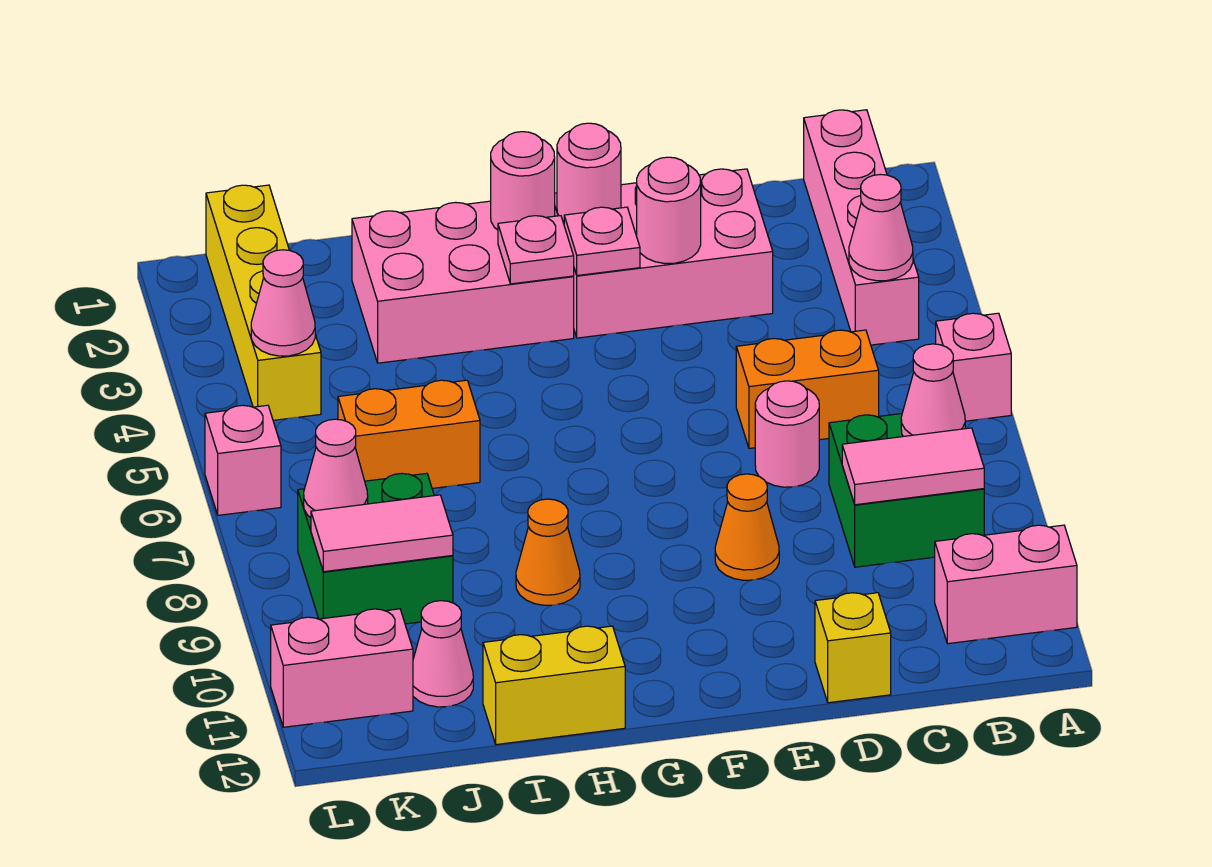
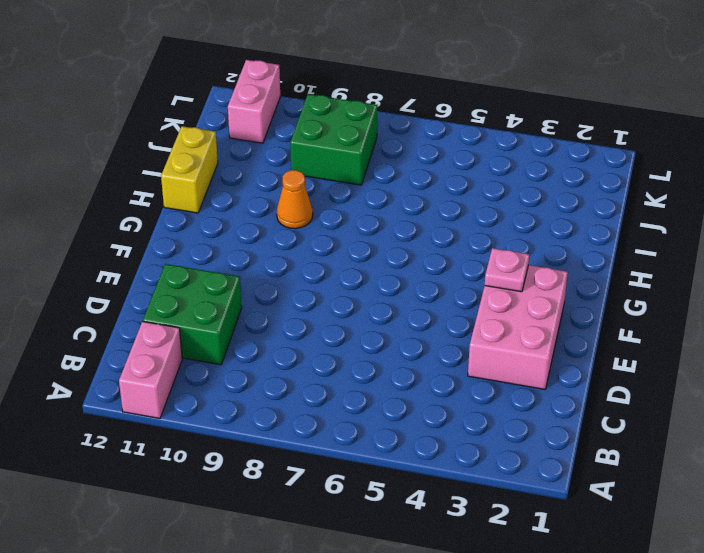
green brick C10:D11 level 1 -> green brick B8:C9 level 1
none -> pink brick A6 level 1
none -> pink brick B1:B4 level 1
none -> orange brick C6:D6 level 1

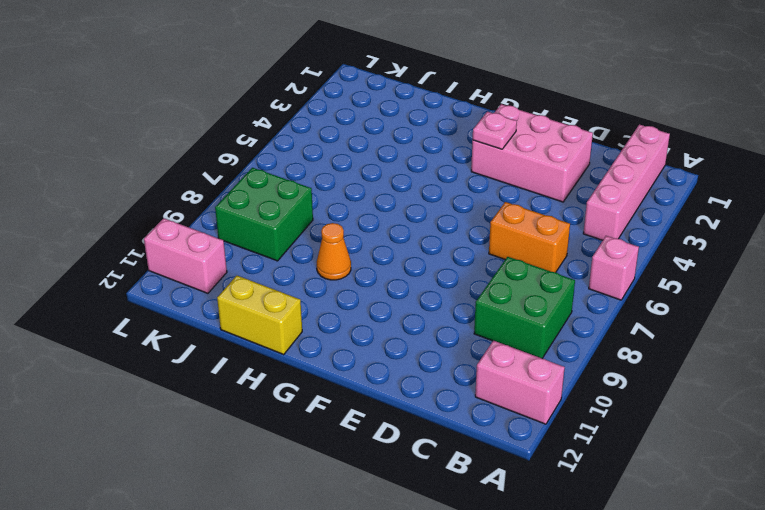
none -> pink round brick D7 level 1
none -> yellow brick D12 level 1
none -> orange cone E9 level 1

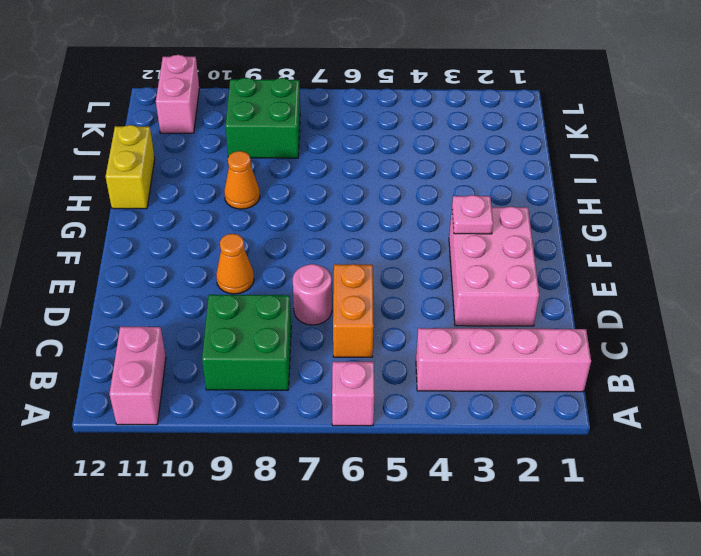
none -> yellow brick D12 level 1
none -> pink brick G2:I3 level 1
none -> orange brick I6:J6 level 1

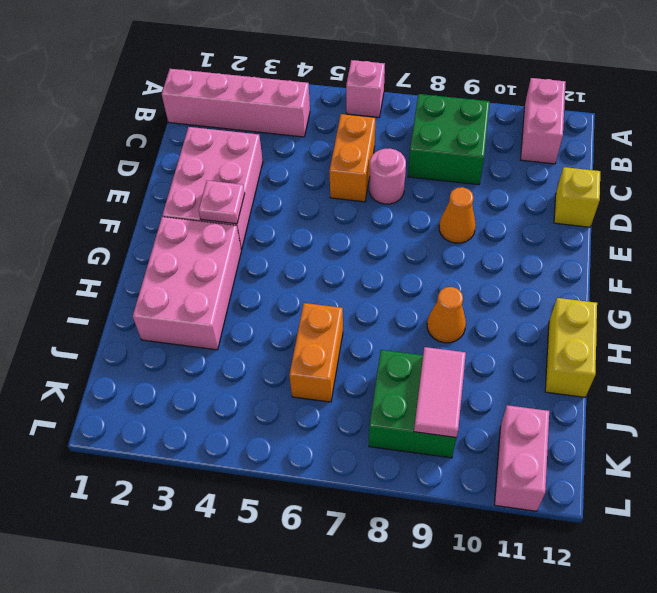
none -> pink cone J11 level 1
none -> yellow brick K1:K4 level 1
none -> pink brick L6 level 1

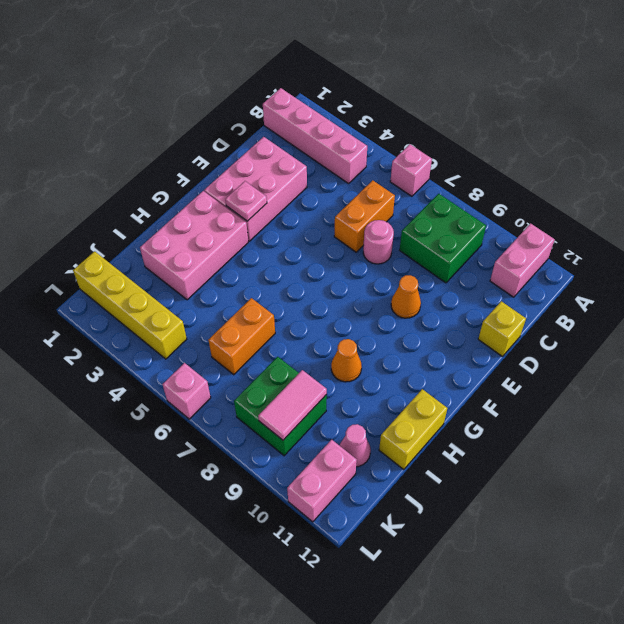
none -> pink cone B4 level 2
none -> pink cone B8 level 2
none -> pink tile B9:C9 level 2

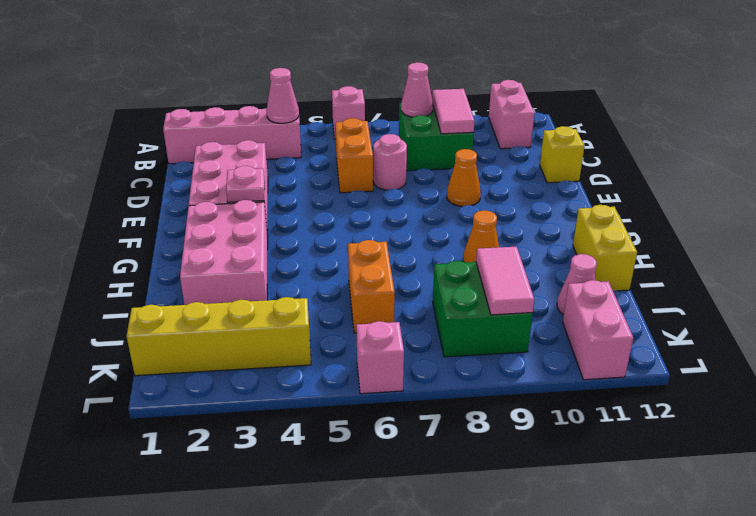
none -> pink round brick E3 level 2
none -> pink round brick F2 level 2
none -> pink round brick G2 level 2

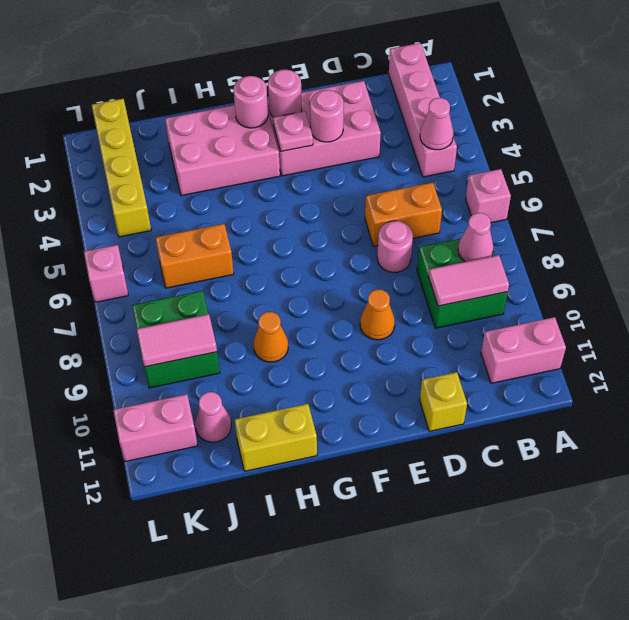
none -> pink plate G3 level 2
none -> pink cone K4 level 2
none -> pink cone K8 level 2

